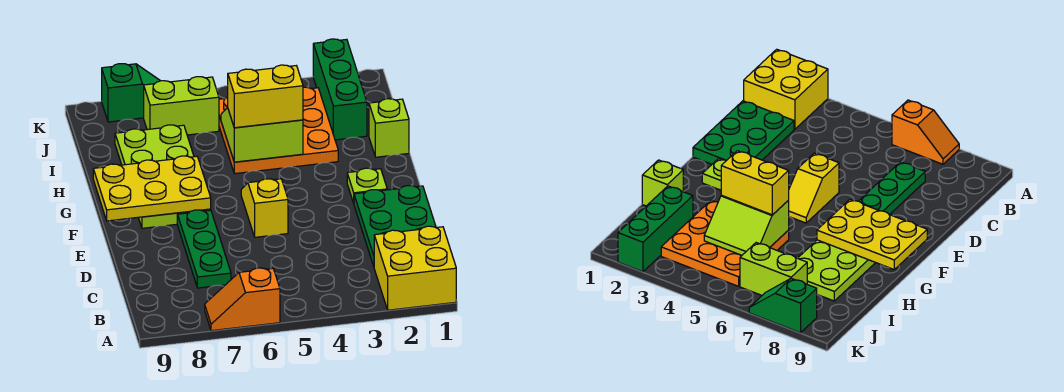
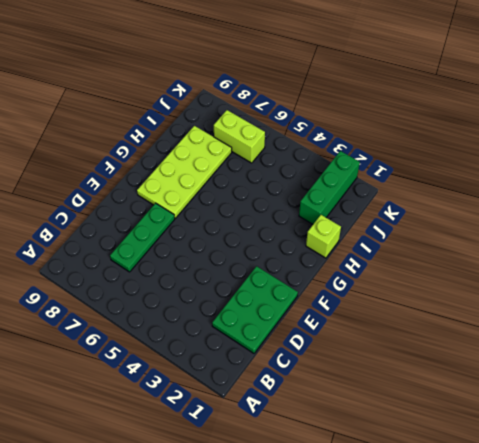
none -> yellow brick A1:B2 level 1
none -> orange slope A6:A7 level 1 top 6
none -> yellow slope E5:F5 level 1 top E

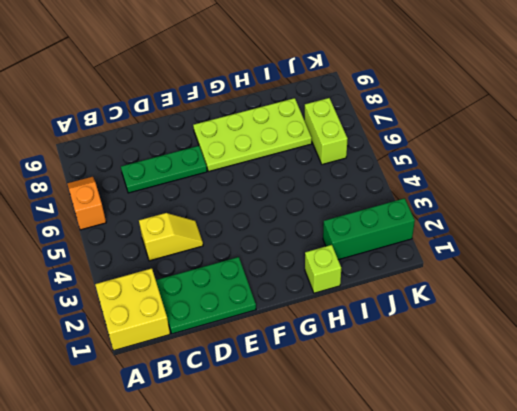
yellow slope C4:D4 level 1 top C -> yellow slope E5:F5 level 1 top E
none -> lime plate F2 level 1
none -> orange plate H3:J5 level 1
none -> green slope K7:K8 level 1 top 8

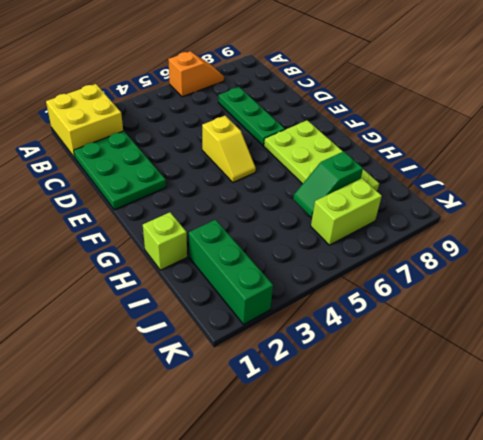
green slope I6:I7 level 2 top 7 -> green slope K7:K8 level 1 top 8
none -> lime plate F2 level 1
none -> orange plate H3:J5 level 1
none -> yellow plate F7:G9 level 2

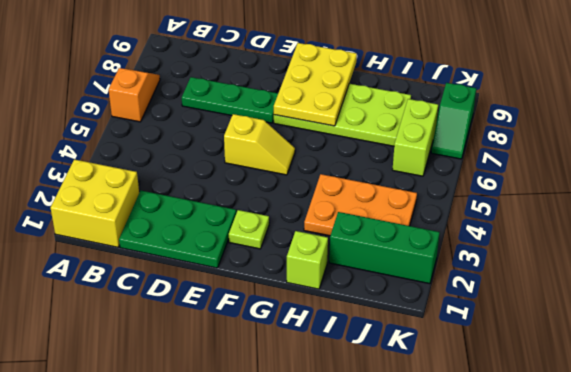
orange plate H3:J4 level 1 -> orange plate H3:J5 level 1
none -> lime slope H4:I5 level 2 top H
none -> yellow brick H4:H5 level 3

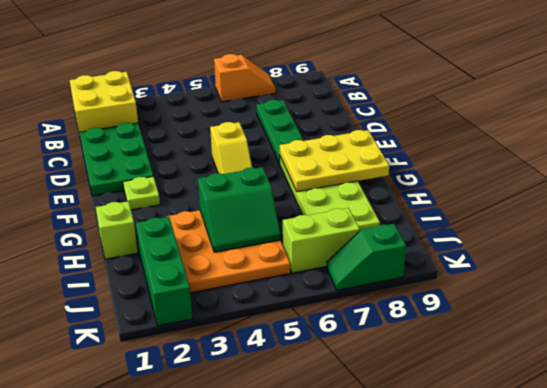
green slope H4:I5 level 2 top H -> lime slope H4:I5 level 2 top H
none -> yellow brick H4:H5 level 3

